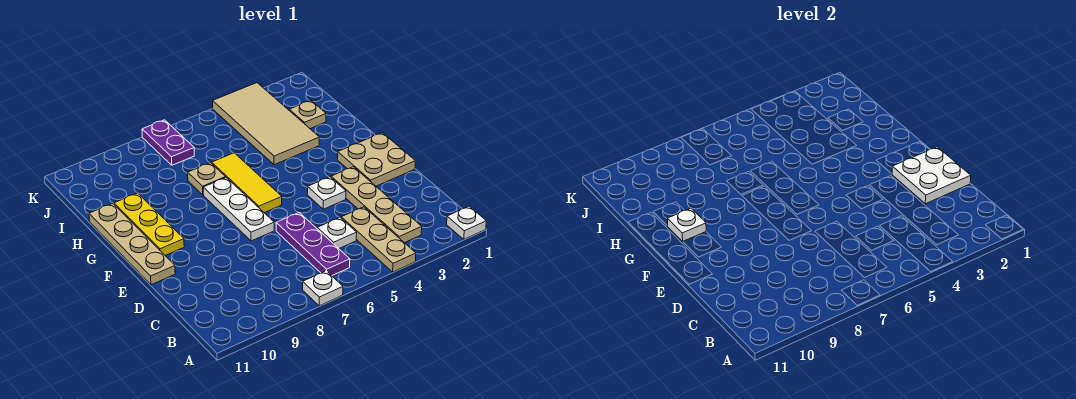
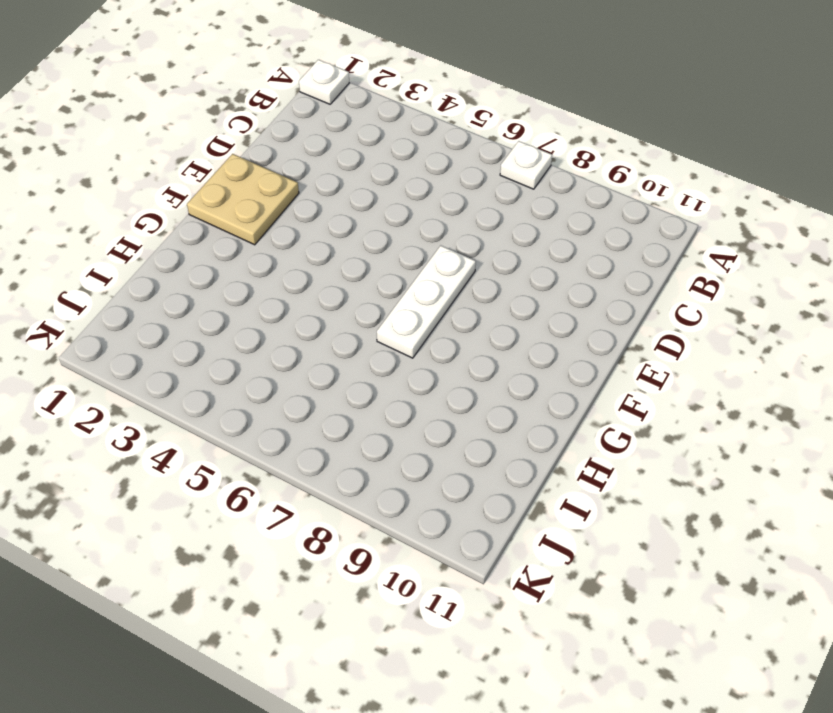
none -> tan plate A4:C4 level 1
none -> tan plate B3:E3 level 1
none -> purple plate B6:D6 level 1

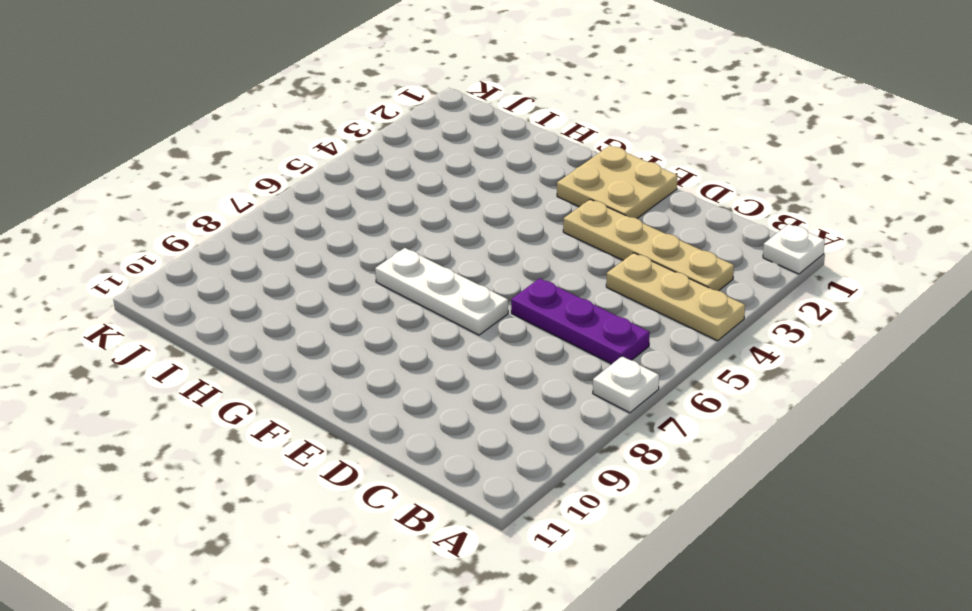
none -> white plate C5 level 1
none -> white plate E4 level 1
none -> tan plate E11:H11 level 1

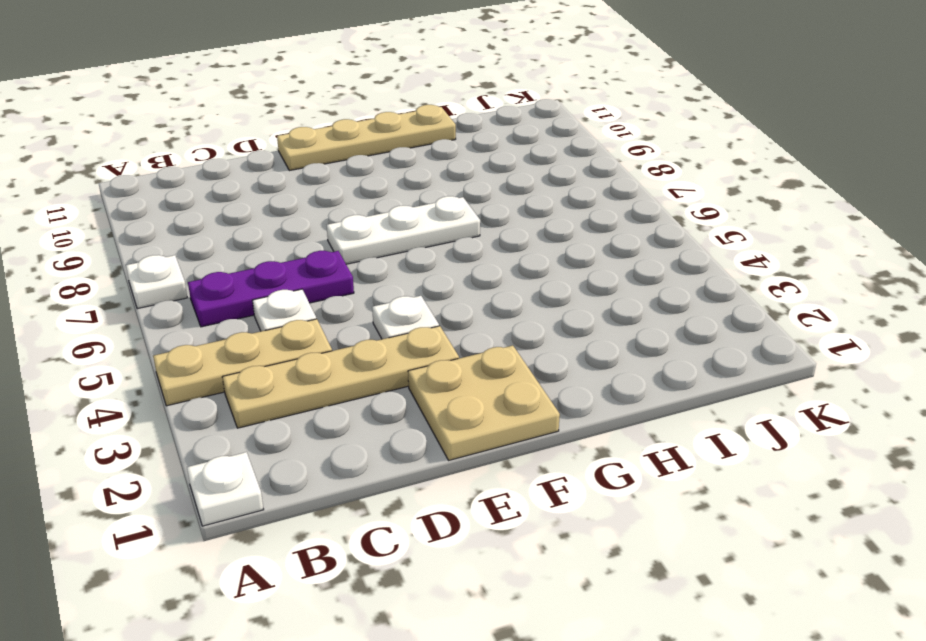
none -> yellow tile F6:H6 level 1
none -> yellow plate F10:H10 level 1
none -> tan tile H3:K4 level 1

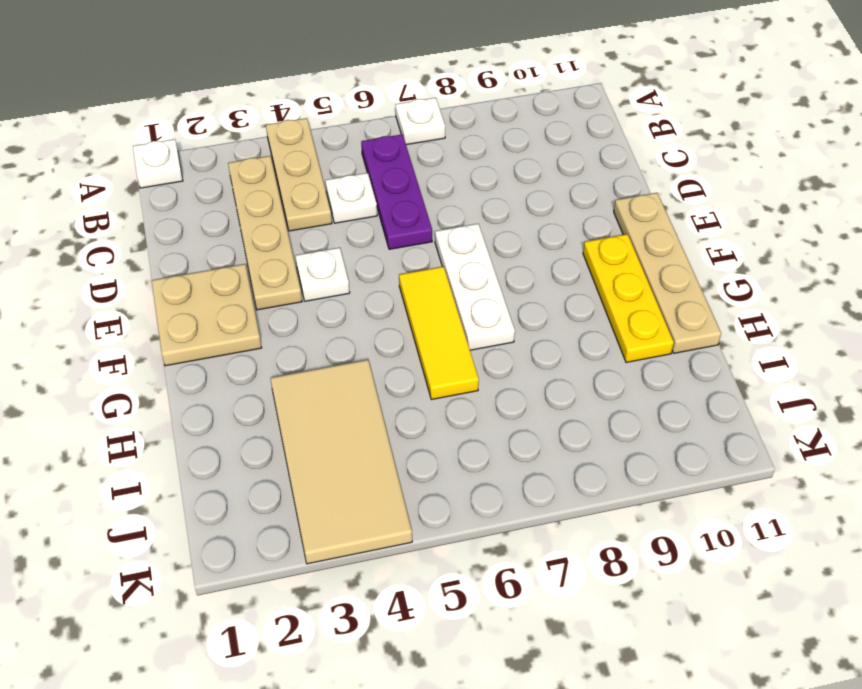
none -> tan plate H7 level 1
none -> tan plate I2 level 1
none -> purple plate J7:K7 level 1

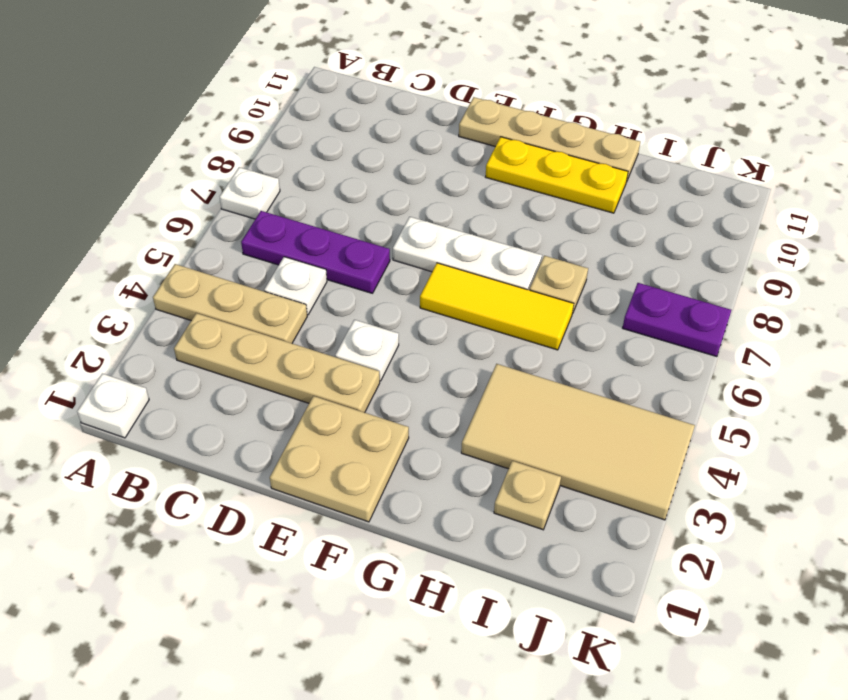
none -> white plate D1:E2 level 2
none -> white plate G10 level 2

